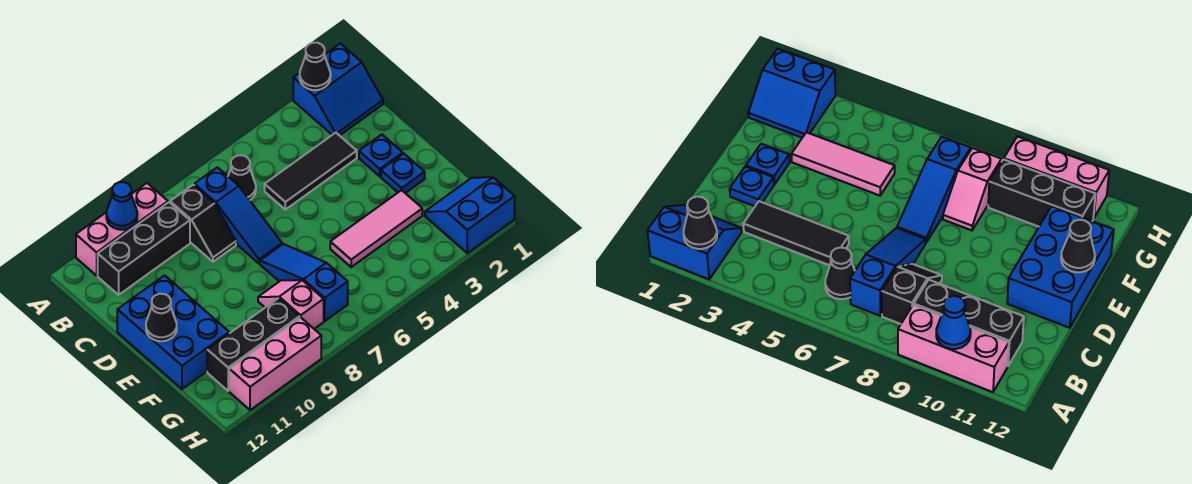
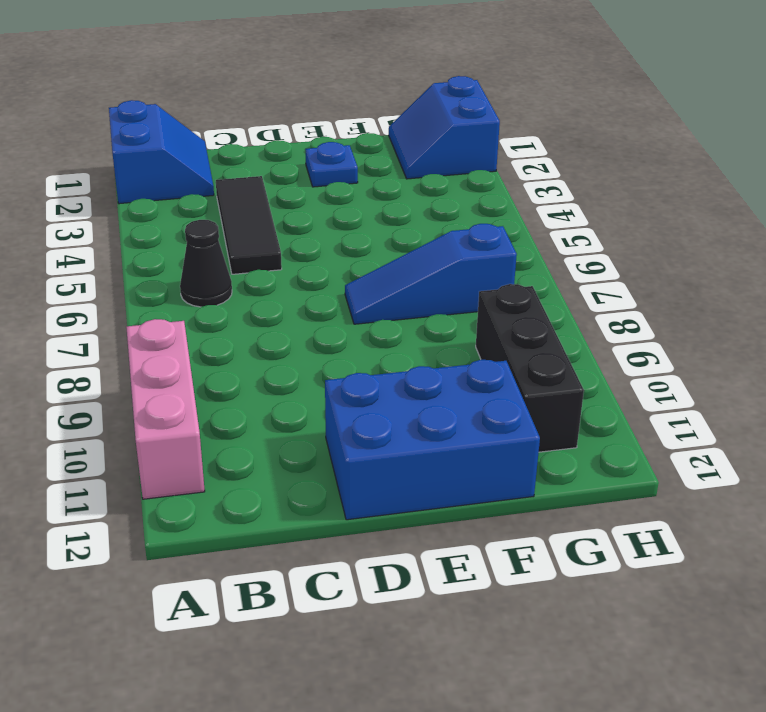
none -> blue slope B7:D7 level 1 top B
none -> black slope B8:C8 level 1 top B
none -> black brick B9:B11 level 1

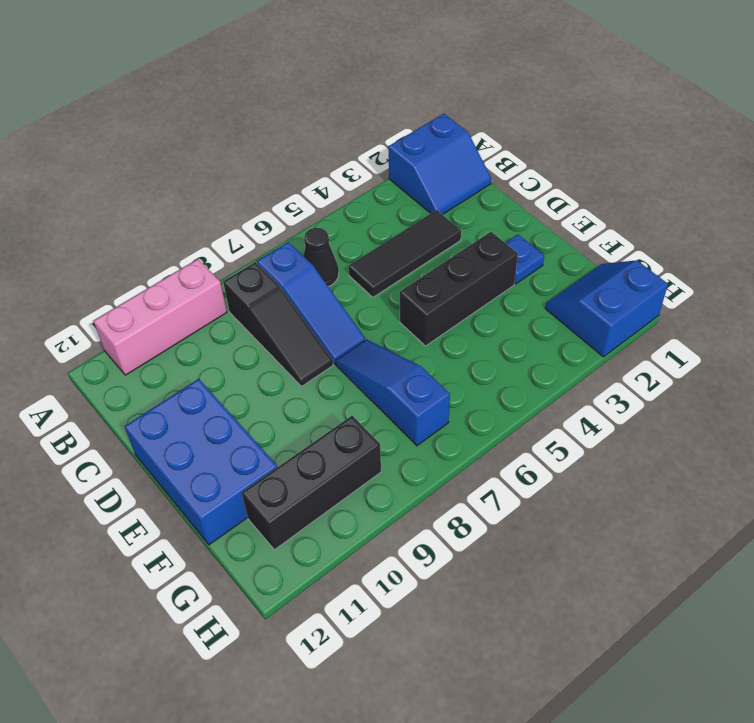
black slope B8:D8 level 1 top B -> black slope B8:C8 level 1 top B
black brick E3:E5 level 1 -> black brick B9:B11 level 1
none -> blue plate D2 level 1
none -> pink tile F3:F5 level 1
none -> pink slope F8:G8 level 1 top G

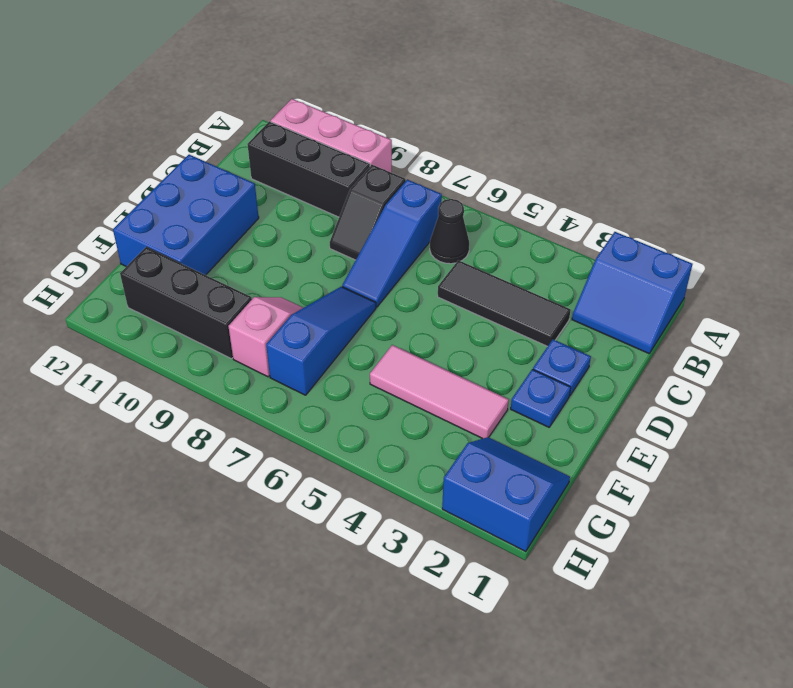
none -> pink brick H9:H11 level 1
none -> black cone A2 level 2
none -> blue cone A10 level 2

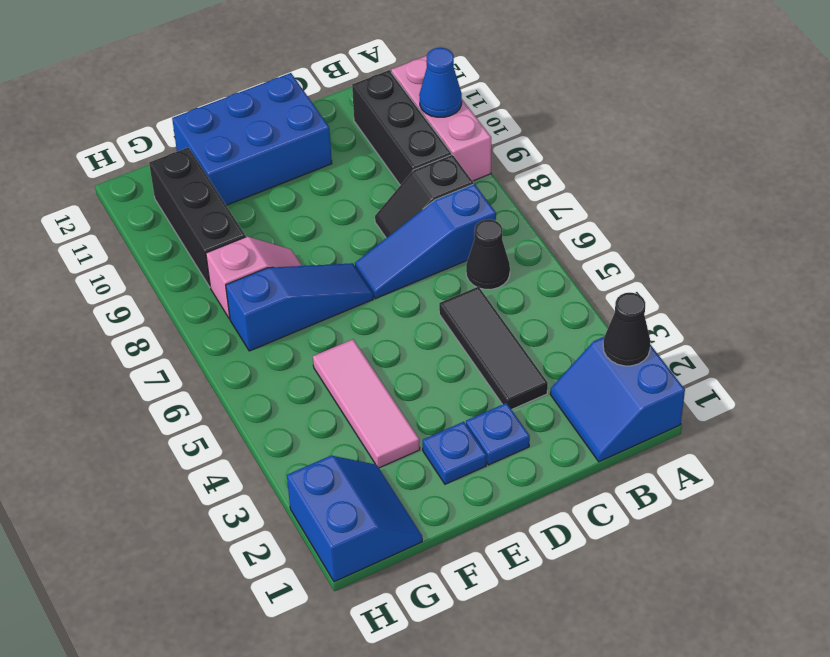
none -> pink brick H9:H11 level 1
none -> black cone E12 level 2

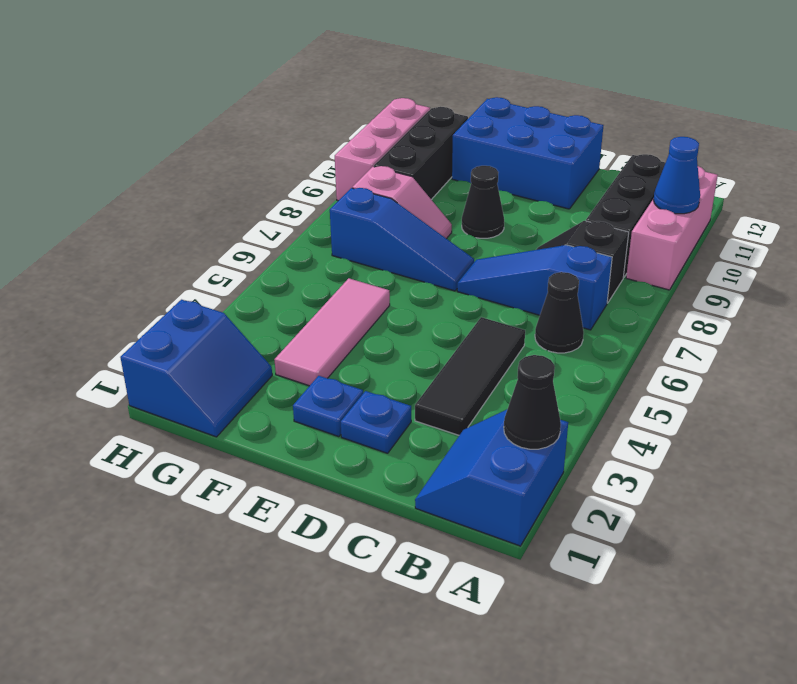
black cone E9 level 1 -> black cone E12 level 2

